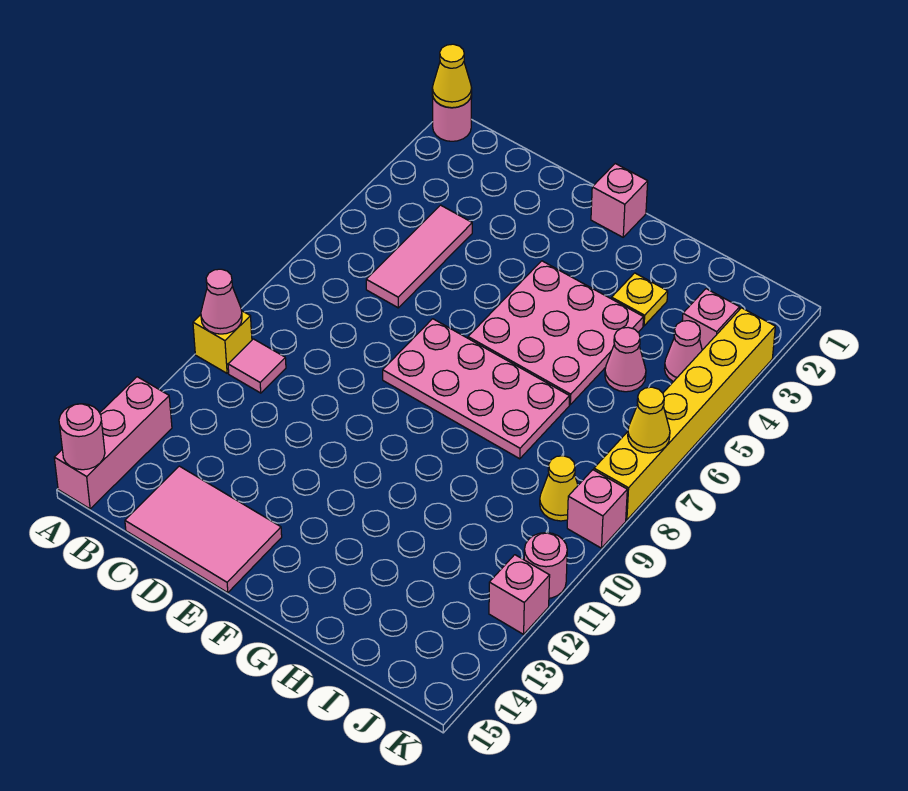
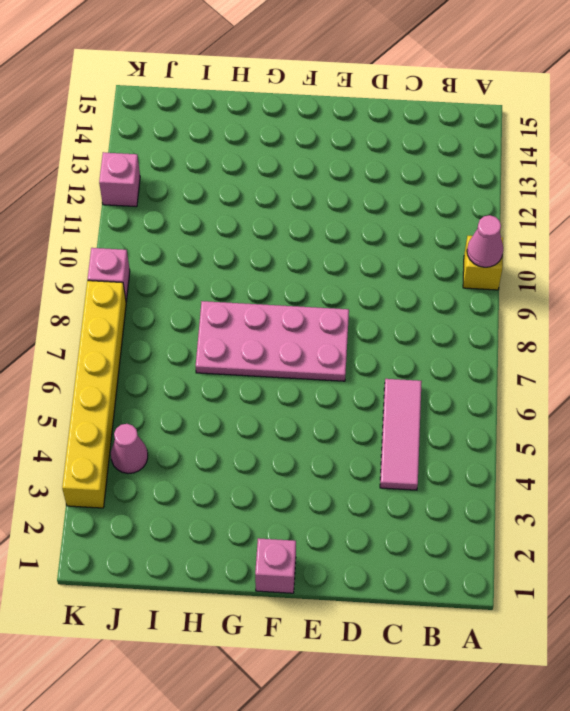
none -> pink round brick A1 level 1
none -> pink brick A13:A15 level 1
none -> pink tile B10 level 1

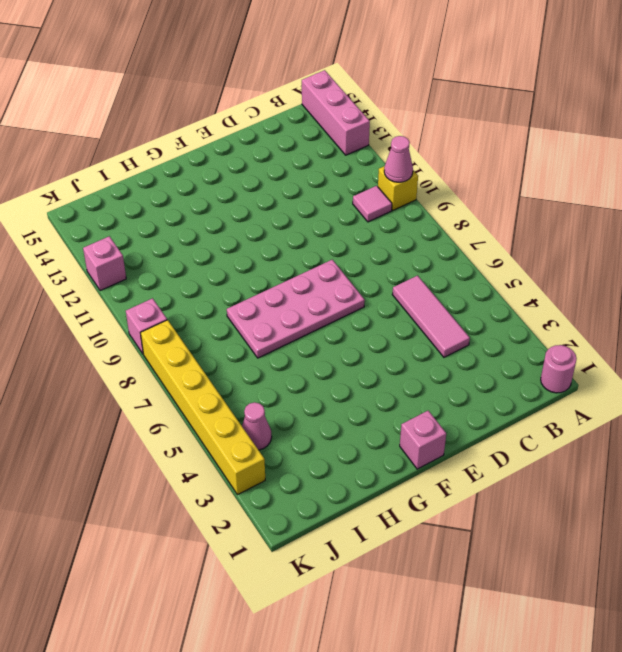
none -> pink tile C14:E15 level 1
none -> pink plate F4:H6 level 1
none -> yellow plate H3 level 1

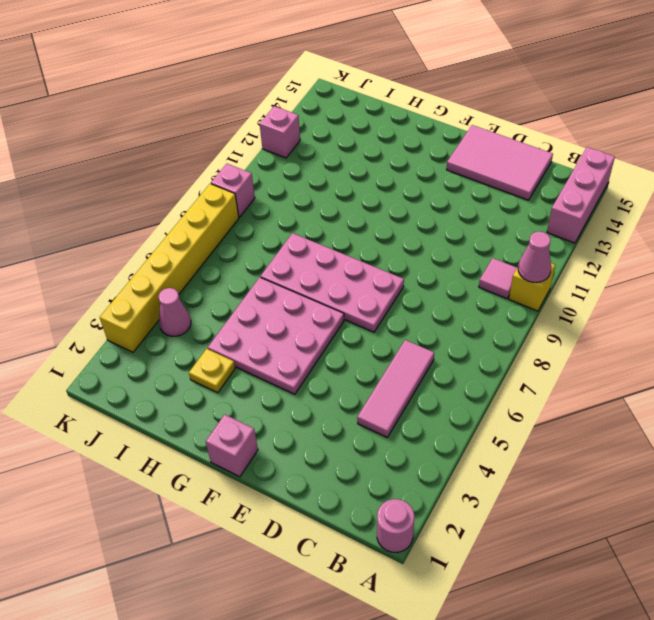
none -> pink cone I5 level 1
none -> pink brick J3 level 1
none -> yellow cone J9 level 1

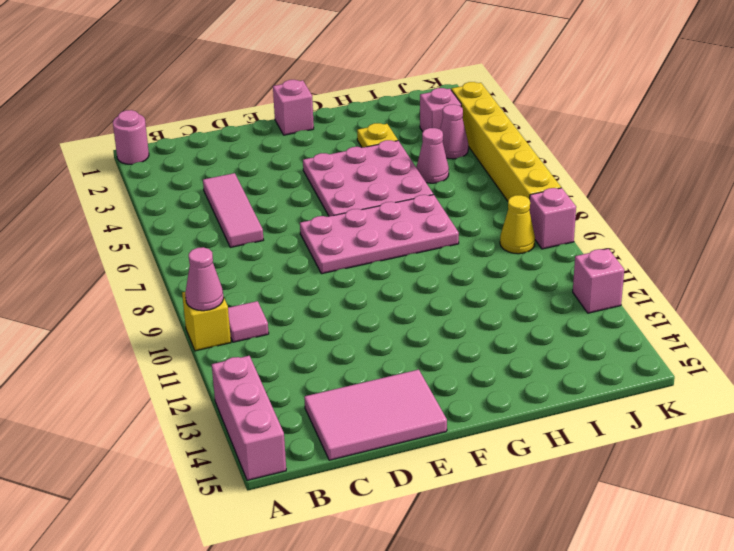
none -> pink round brick K11 level 1
none -> yellow cone A1 level 2
none -> pink round brick A15 level 2

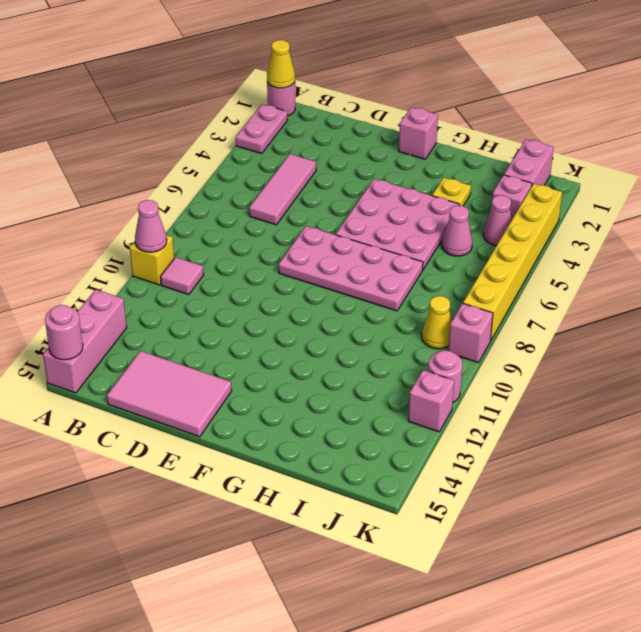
pink plate A2:A3 level 1 -> none
pink brick J1:J2 level 1 -> none
none -> yellow cone K7 level 2

